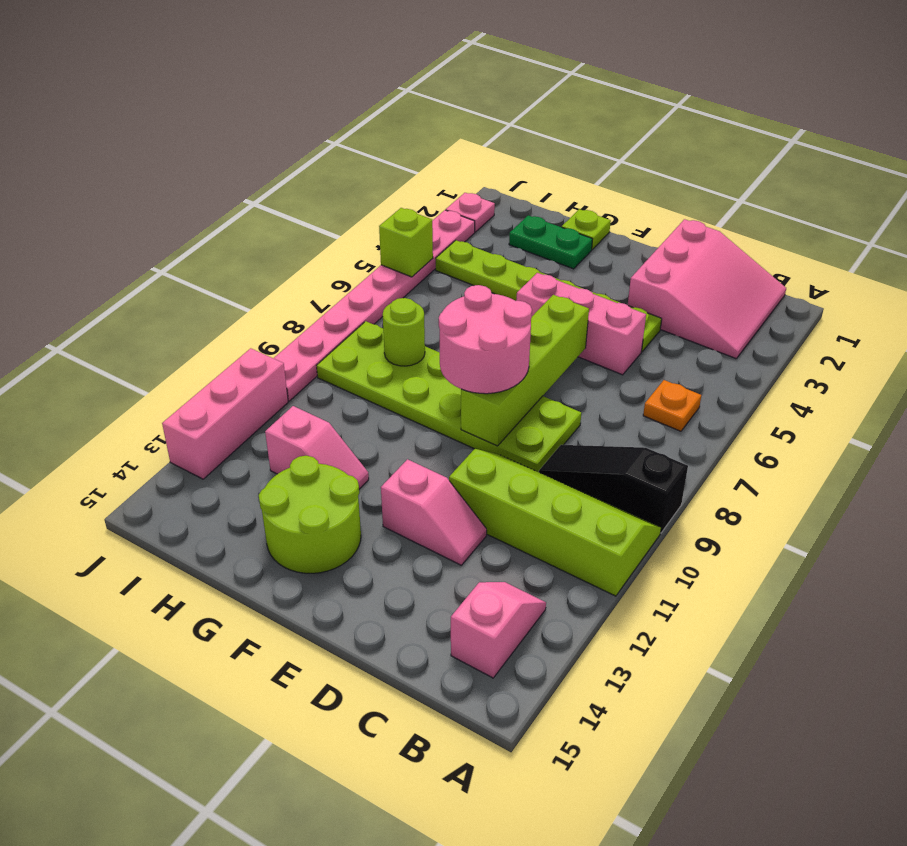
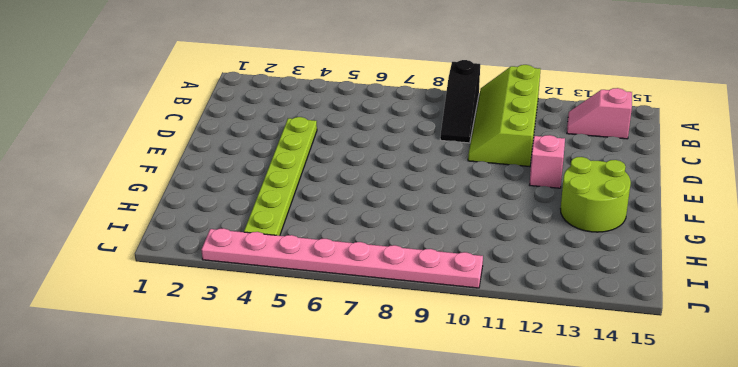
none -> pink slope B1:D3 level 1 top D
none -> orange plate B6 level 1
none -> pink brick D5:F5 level 1

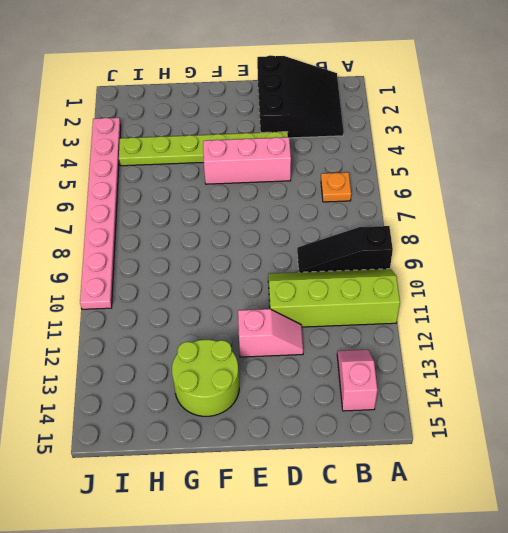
black slope B1:D3 level 1 top D -> pink slope B1:D3 level 1 top D
none -> lime plate D8:I9 level 1
none -> lime plate G1 level 1
none -> green plate G2:H2 level 1

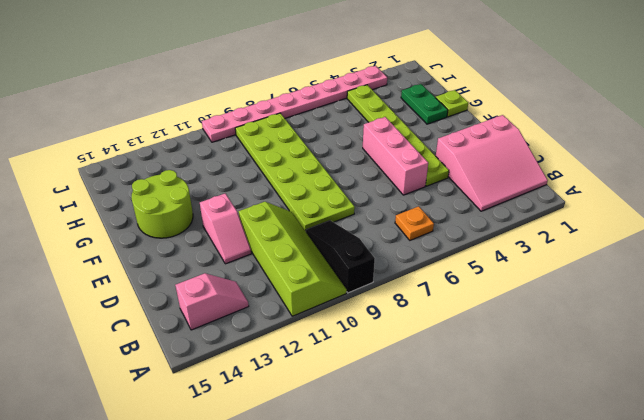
none -> pink slope G12:H12 level 1 top H
none -> pink plate J2 level 1
none -> pink brick J11:J13 level 1

